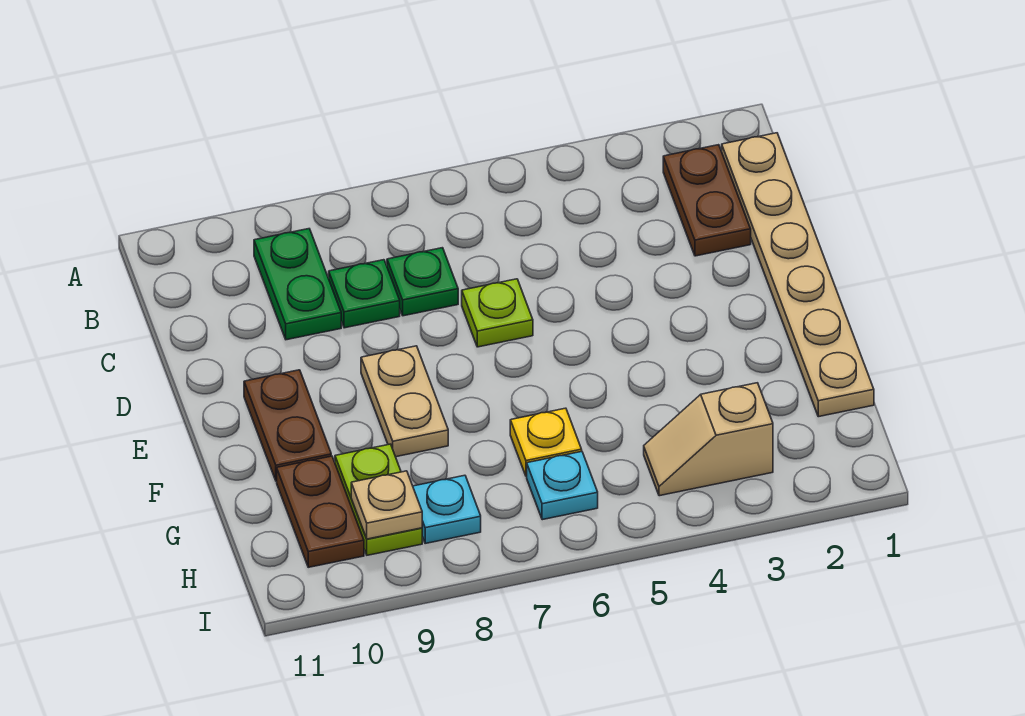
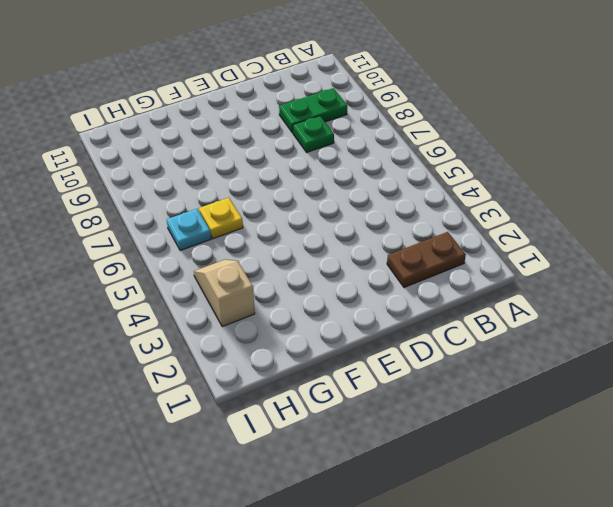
none -> tan plate B1:G1 level 1
none -> green plate C7 level 1
none -> lime plate D6 level 1

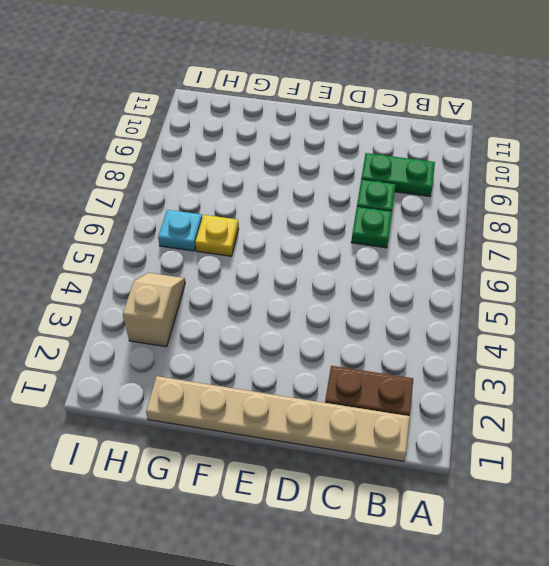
none -> lime plate D6 level 1
none -> tan plate E8:F8 level 1
none -> brown plate E10:F10 level 1

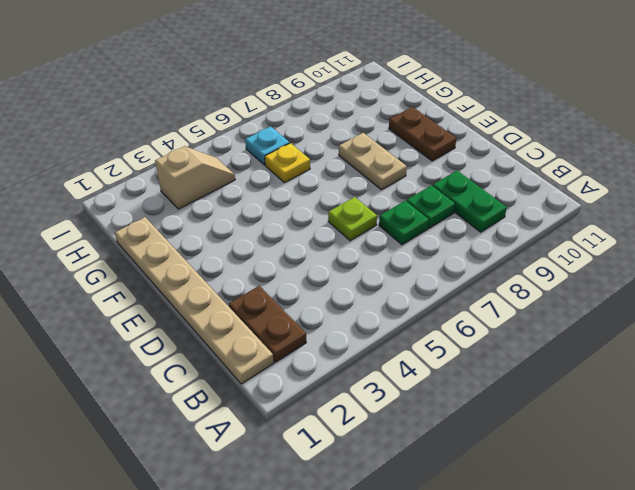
none -> lime plate G9:H9 level 1
none -> brown plate G10:H10 level 1
none -> cyan plate H8 level 1

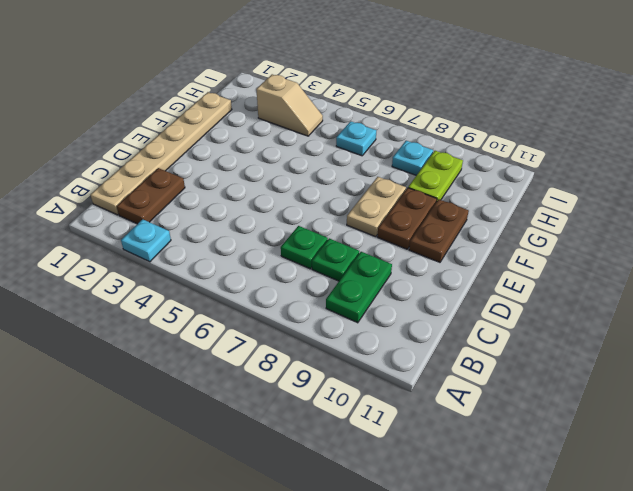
cyan plate A3 level 1 -> none
brown plate E9:F9 level 1 -> brown plate G10:H10 level 1
none -> lime plate D6 level 1
none -> yellow plate G6 level 1
none -> tan plate H9 level 2

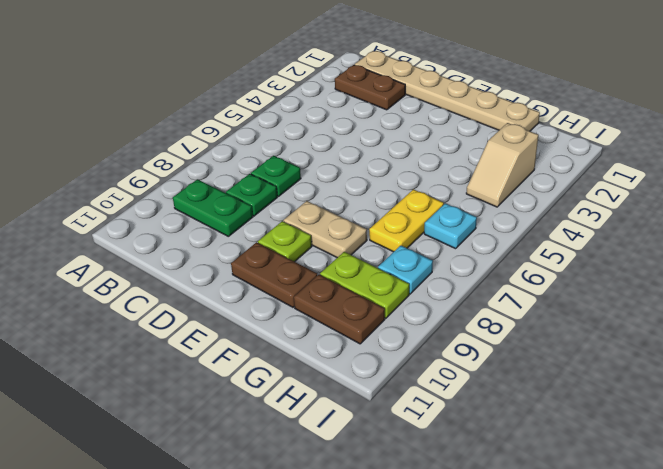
lime plate E9 level 1 -> lime plate D6 level 1
yellow plate G6:G7 level 1 -> yellow plate G6 level 1
none -> tan plate H9 level 2

